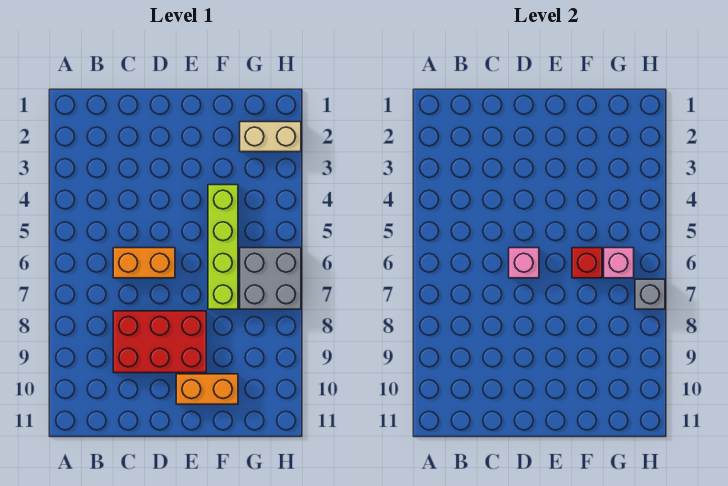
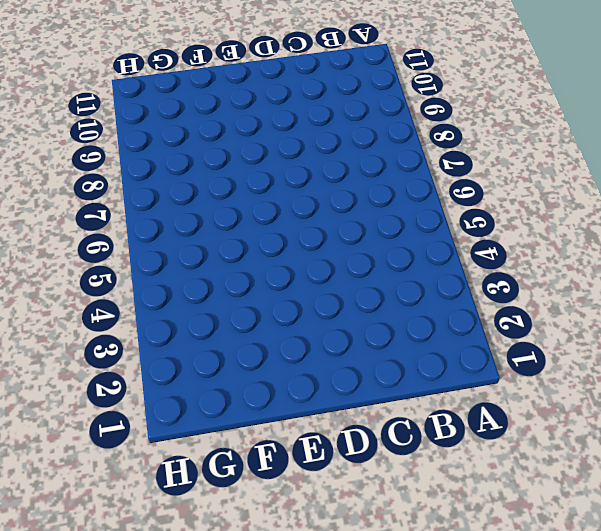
none -> orange brick C6:D6 level 1
none -> red brick C8:E9 level 1

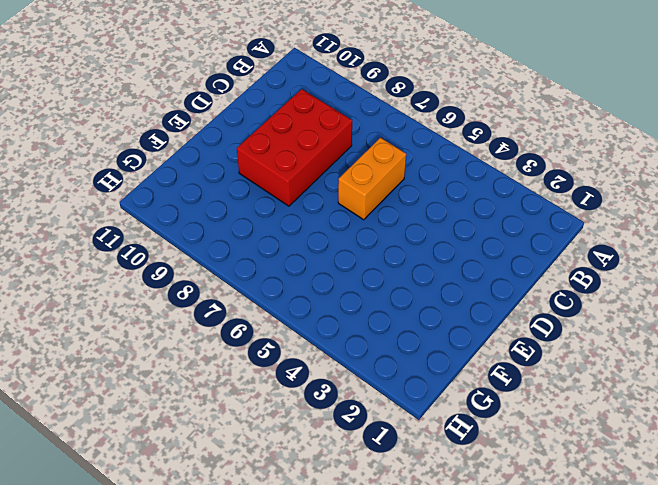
none -> orange brick E10:F10 level 1
none -> lime brick F4:F7 level 1

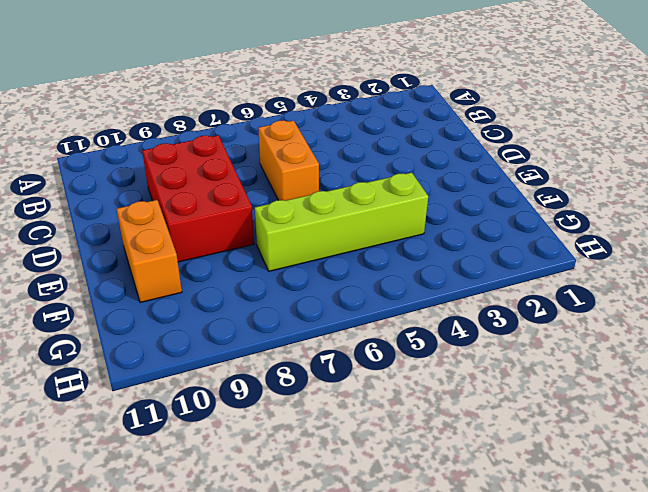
none -> tan brick G2:H2 level 1
none -> grey brick G6:H7 level 1

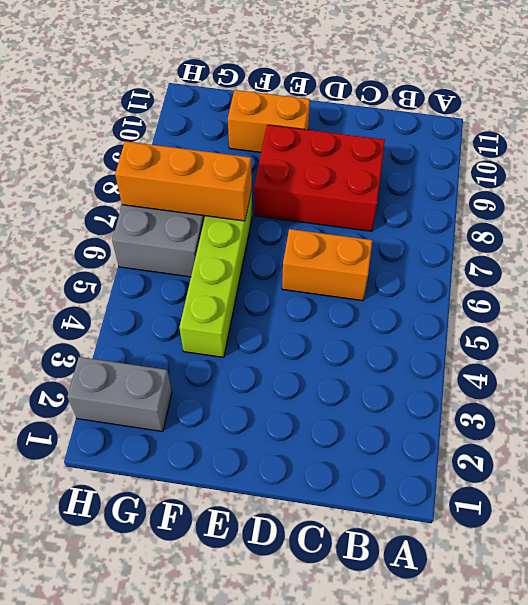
orange brick F7:H7 level 2 -> grey brick H7 level 2
grey brick G2:H2 level 1 -> tan brick G2:H2 level 1
none -> pink brick D6 level 2
none -> red brick F6 level 2

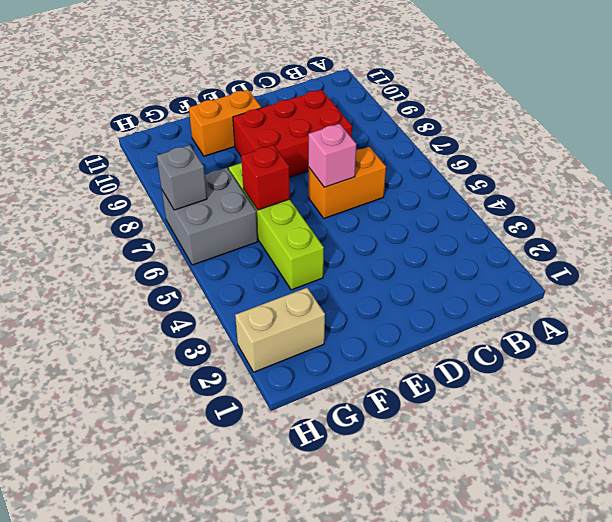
none -> pink brick G6 level 2

